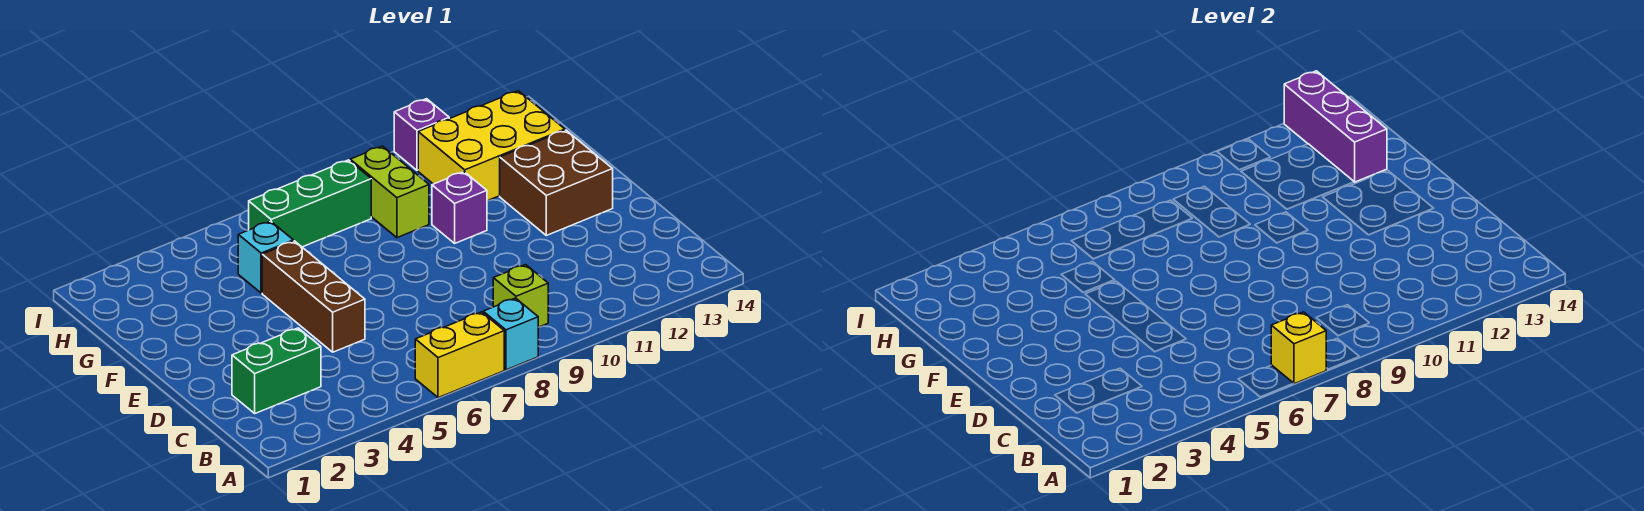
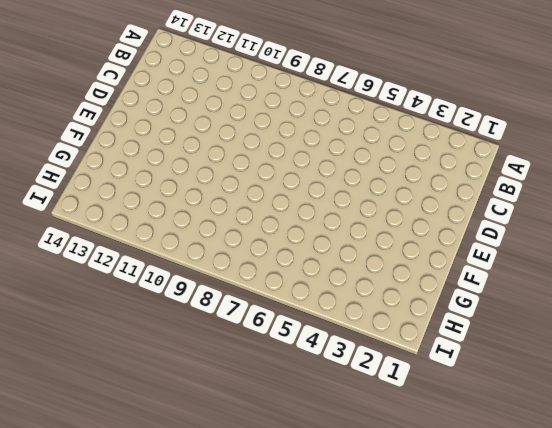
none -> yellow brick A6:A7 level 1
none -> cyan brick A8 level 1
none -> lime brick B9 level 1

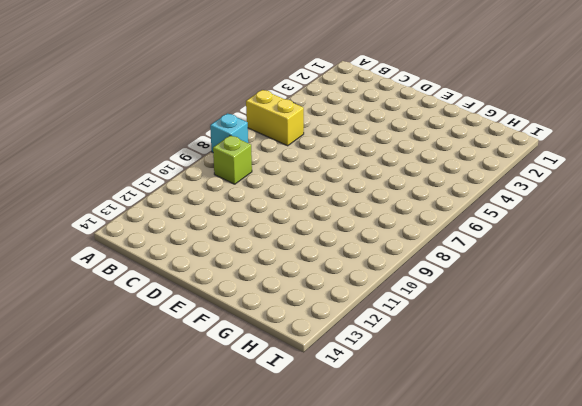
yellow brick A6:B6 level 1 -> yellow brick A6:A7 level 1
none -> green brick C2:C3 level 1
none -> brown brick D5:F5 level 1
none -> brown brick E12:F13 level 1

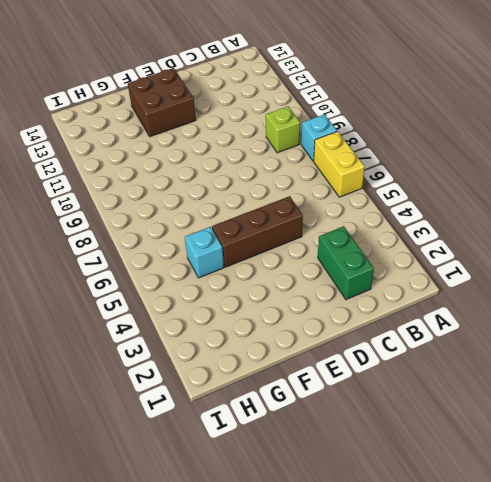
none -> purple brick F10 level 1
none -> lime brick G9:H9 level 1
none -> yellow brick G11:H13 level 1

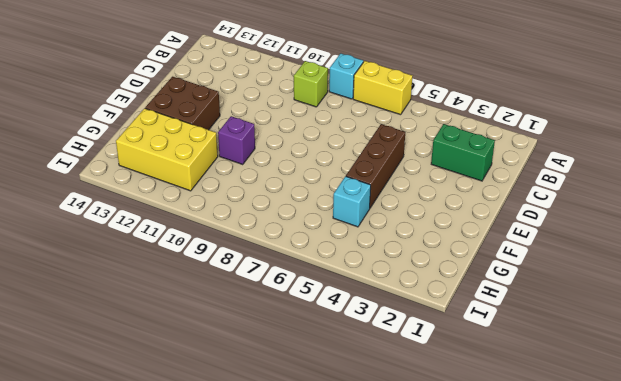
none -> lime brick G9:H9 level 1
none -> green brick H6:H8 level 1
none -> purple brick I11 level 1

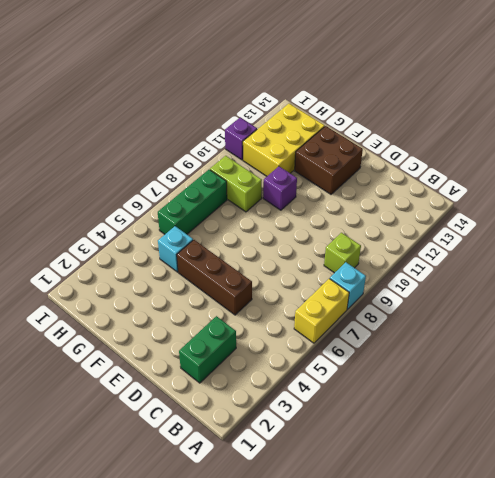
none -> yellow brick A7 level 2
none -> purple brick G13:I13 level 2

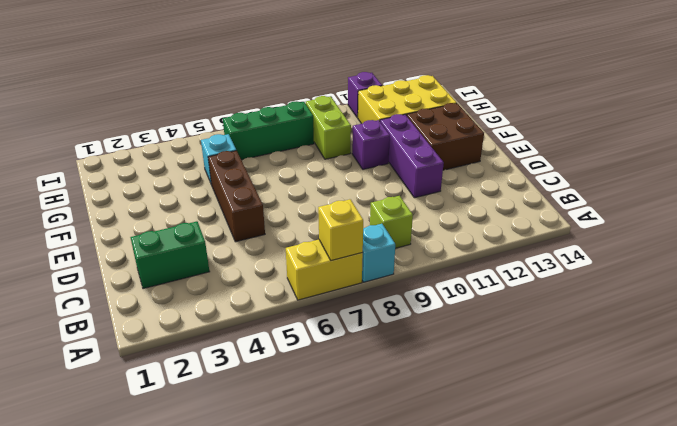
purple brick D11:F11 level 1 -> purple brick G13:I13 level 2

